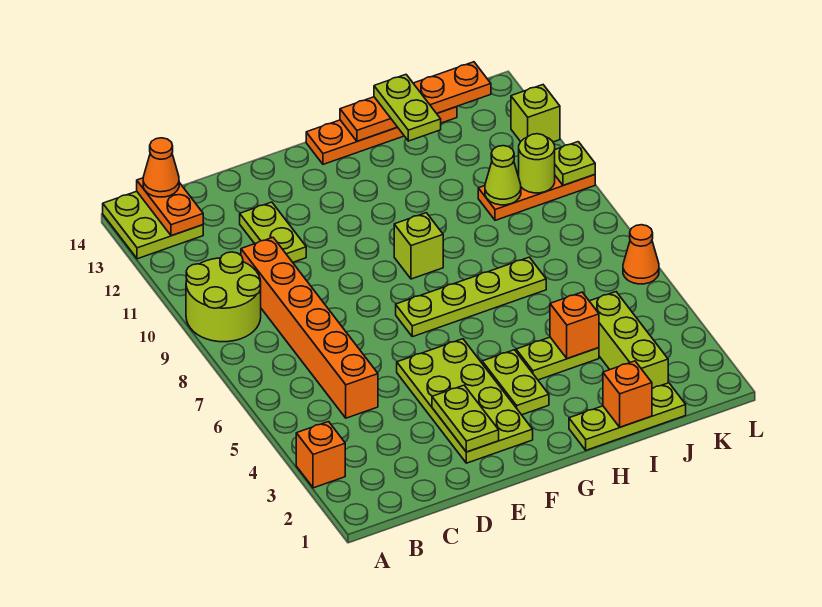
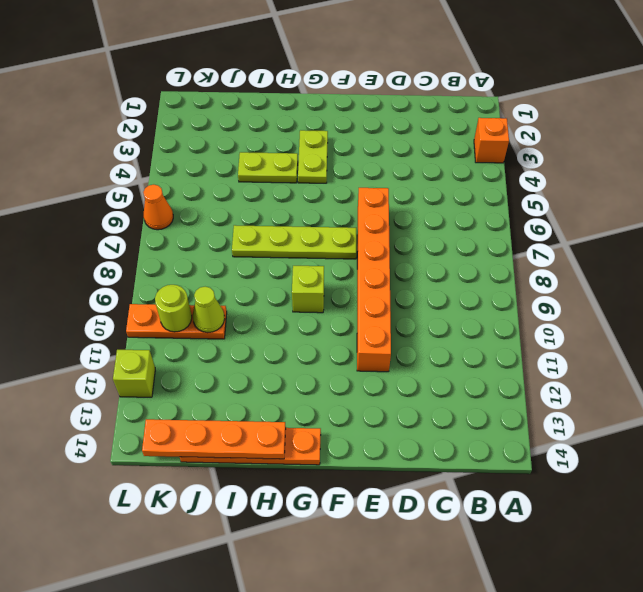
orange brick E6:E11 level 1 -> orange brick C5:C10 level 1
none -> lime round brick A9:B10 level 1
none -> lime plate A13:B14 level 1
none -> lime plate D11:D12 level 1

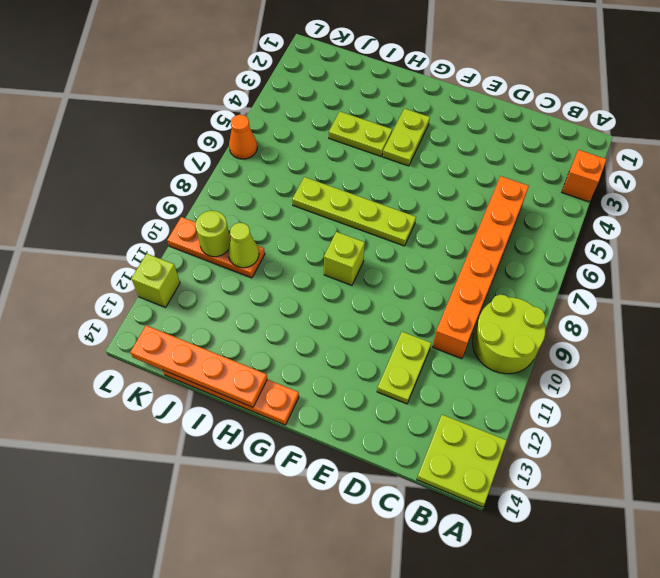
none -> lime plate E2:F5 level 1
none -> lime plate H1:J1 level 1
none -> lime brick J2:J4 level 1

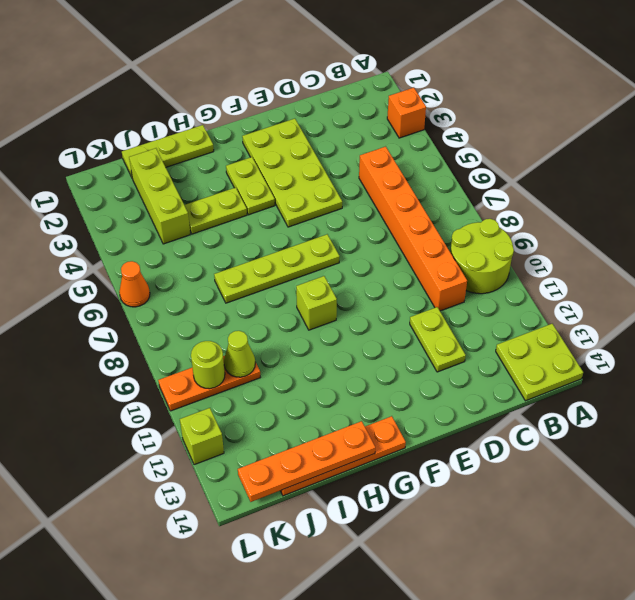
none -> orange plate B13:B14 level 2
none -> lime plate E2:E3 level 2
none -> orange brick I1 level 2

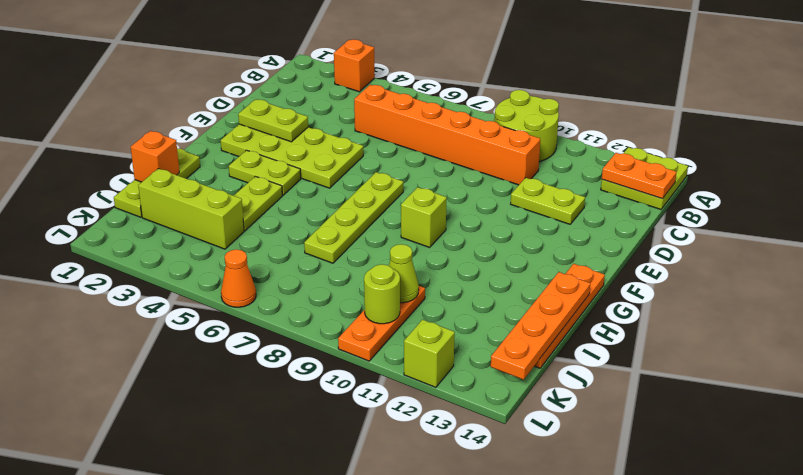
none -> orange brick I4 level 2
none -> lime plate L10 level 2
none -> orange cone B14 level 3

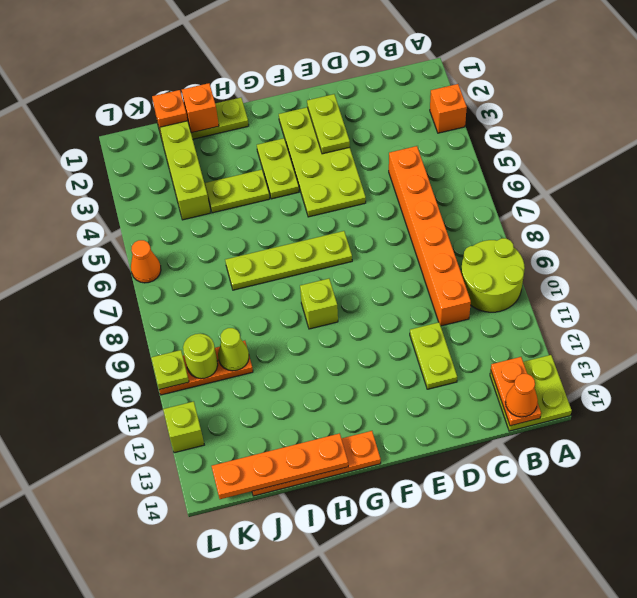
orange brick J1 level 2 -> orange brick I4 level 2
none -> lime plate I13:I14 level 3

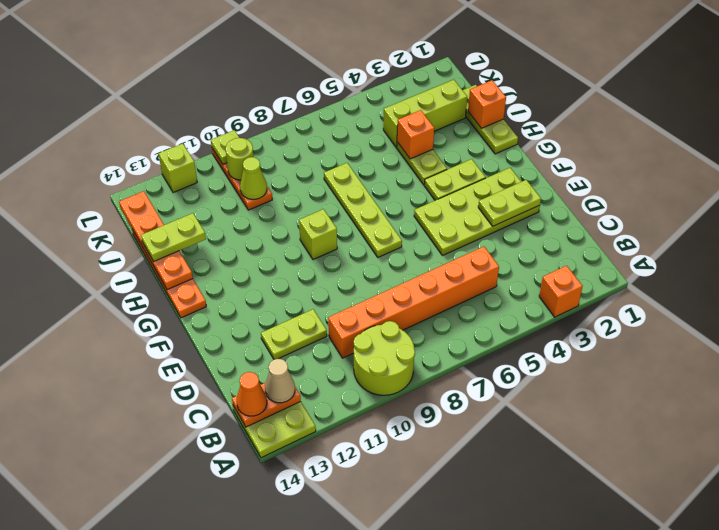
tan cone B13 level 3 -> none
none -> orange cone L6 level 1

